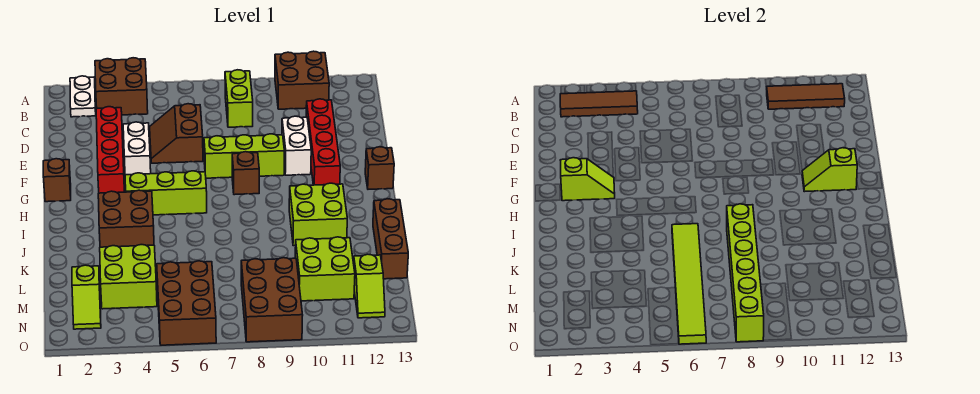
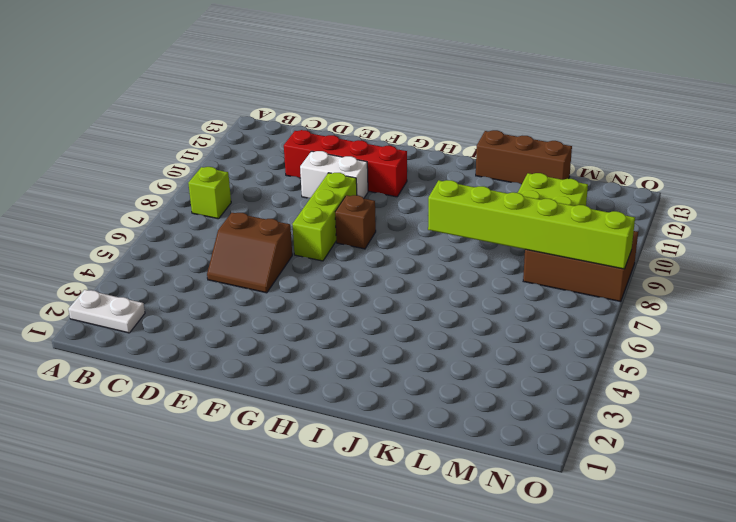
lime brick B8 level 1 -> lime brick B8:C8 level 1
none -> brown brick A3:B4 level 1
none -> brown brick A10:B11 level 1
none -> red brick D3:G3 level 1

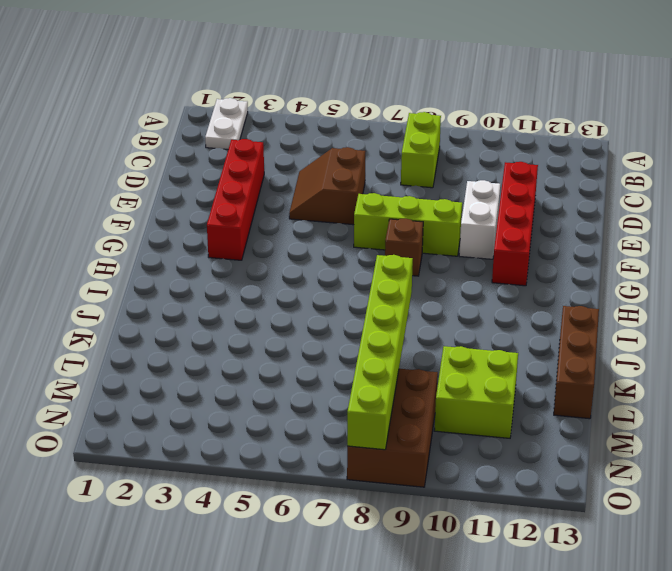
none -> brown brick A3:B4 level 1
none -> brown brick A10:B11 level 1
none -> white brick E4:F4 level 1

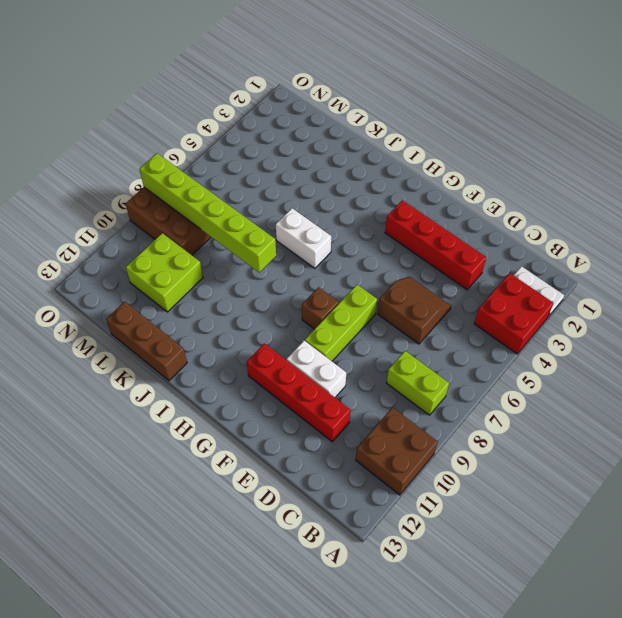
red brick A3:B4 level 1 -> brown brick A3:B4 level 1
white brick I6:J6 level 1 -> white brick E4:F4 level 1
none -> brown brick G1 level 1
none -> brown brick G13 level 1
none -> lime brick H4:H6 level 1

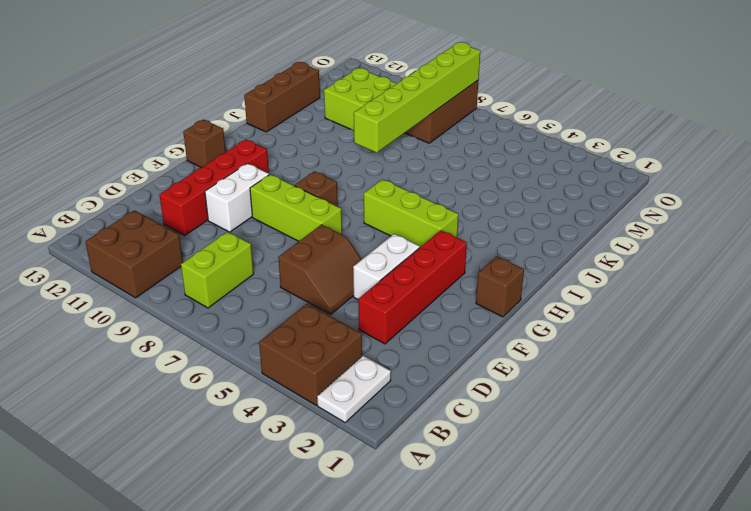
none -> brown brick I3:J4 level 1
none -> lime brick I10:J11 level 1
none -> lime brick L3:M4 level 1

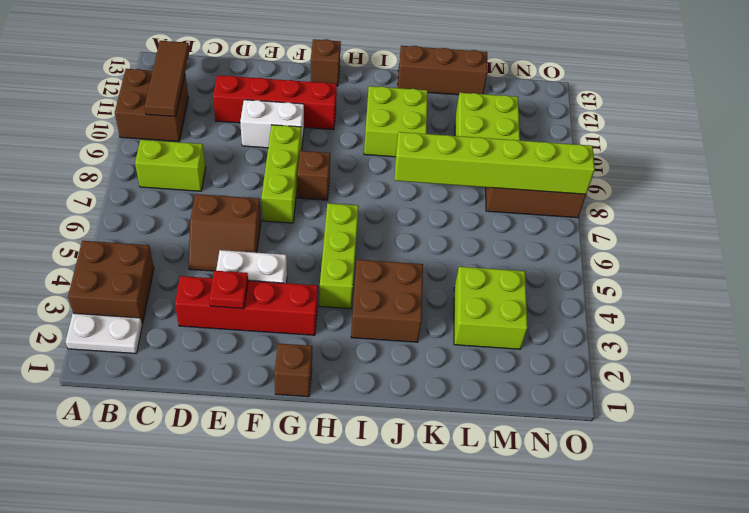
red plate E3 level 2 -> none
none -> lime slope M2:N2 level 1 top M
none -> brown brick M5:O6 level 1
none -> lime slope M12:N12 level 1 top M

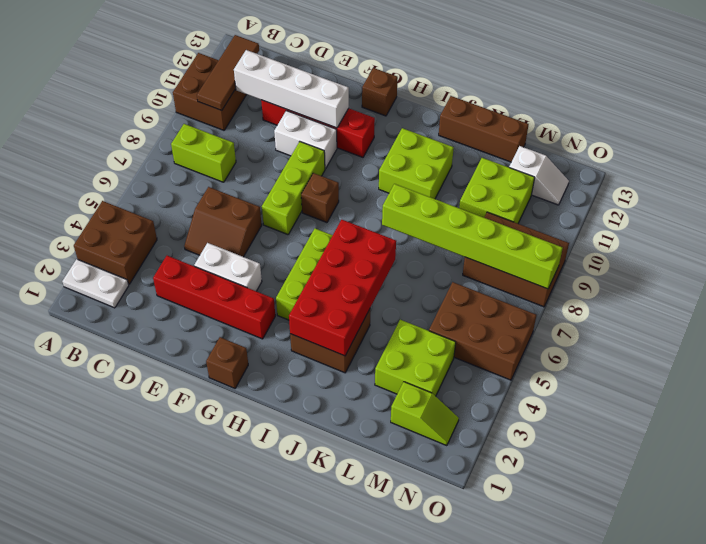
white brick C11:F11 level 2 -> none
red brick I3:J6 level 2 -> lime tile J6:O6 level 2
white slope M12:N12 level 1 top M -> lime slope M12:N12 level 1 top M
none -> brown tile B2:B4 level 2
none -> lime slope G2:G3 level 2 top 2
none -> lime slope G11:G12 level 2 top 12

